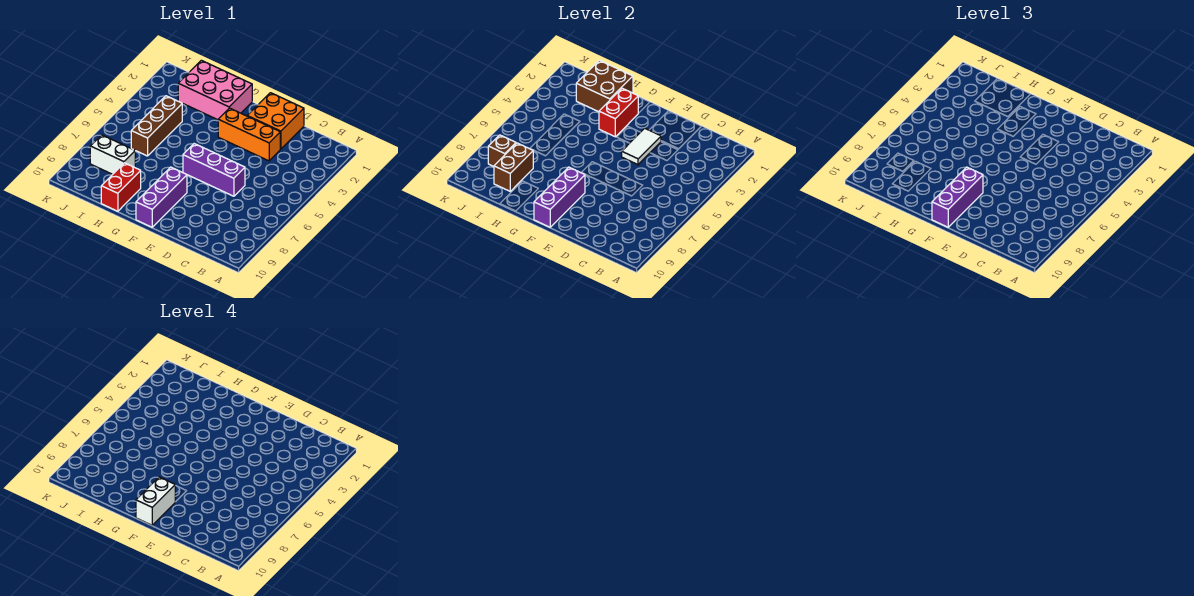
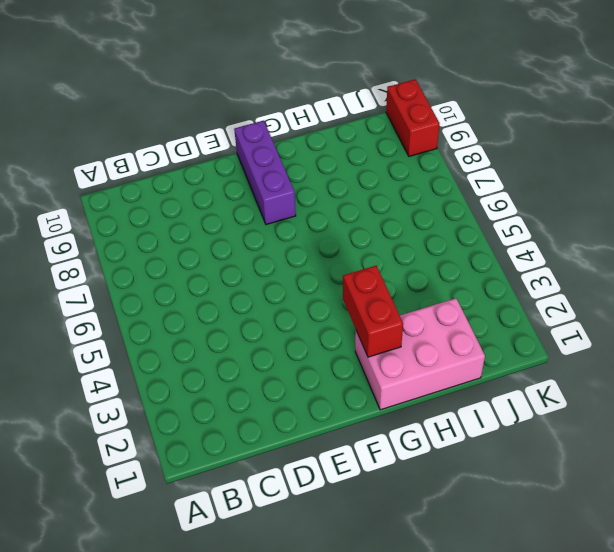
red brick K9:K10 level 1 -> red brick H9:H10 level 1
none -> orange brick D1:E2 level 1
none -> orange brick D3:F3 level 1
none -> purple brick D6:F6 level 1

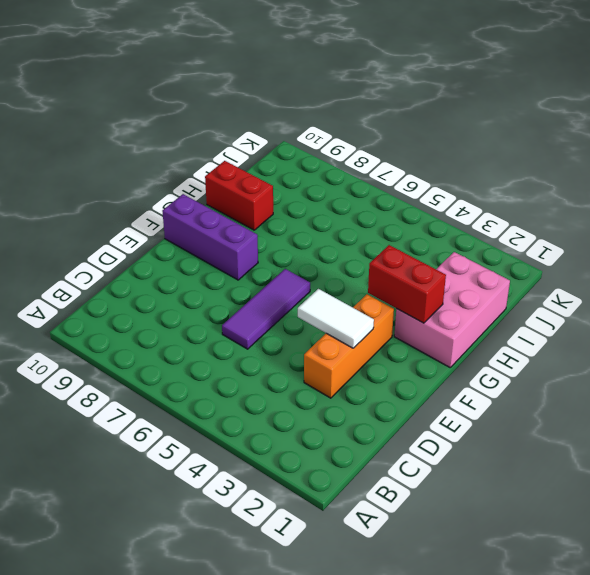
purple tile D6:F6 level 1 -> purple brick D6:F6 level 1
none -> orange brick D1:E2 level 1
none -> brown brick I4:I6 level 1
none -> white brick I8:J8 level 1

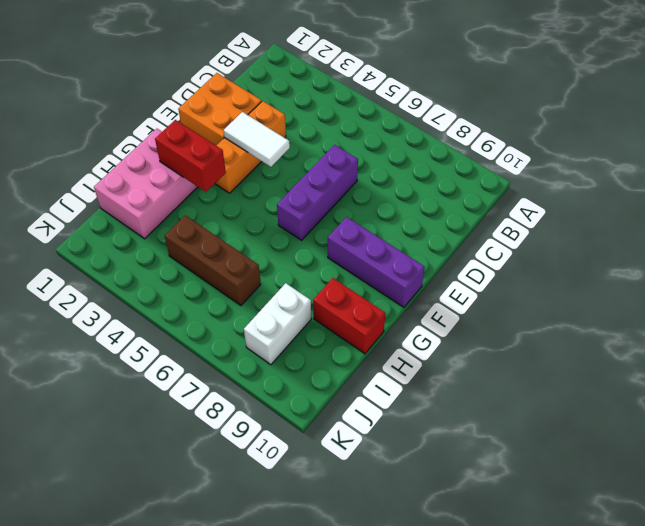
none -> purple brick F8:F10 level 2
none -> brown brick H1:I2 level 2
none -> brown brick I8:I9 level 2

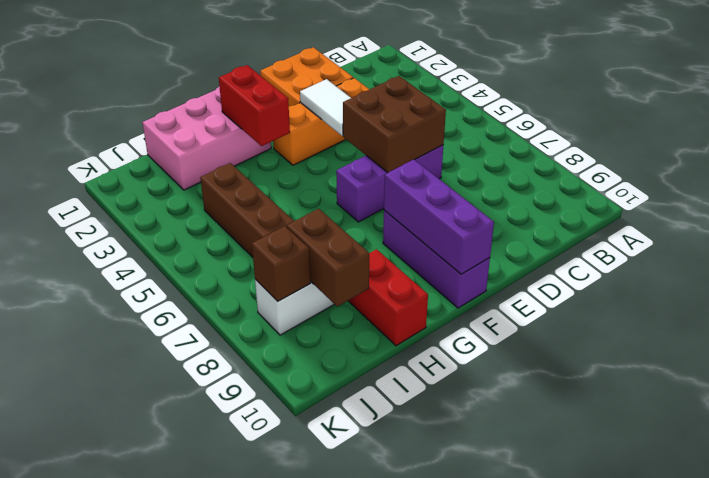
brown brick D5:E6 level 2 -> brown brick H1:I2 level 2
none -> purple brick F8:F10 level 3
none -> white brick F9:F10 level 4

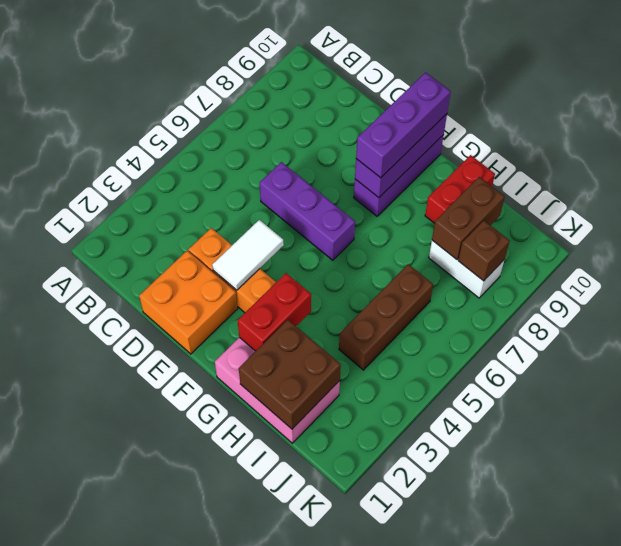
none -> white brick F9:F10 level 4

